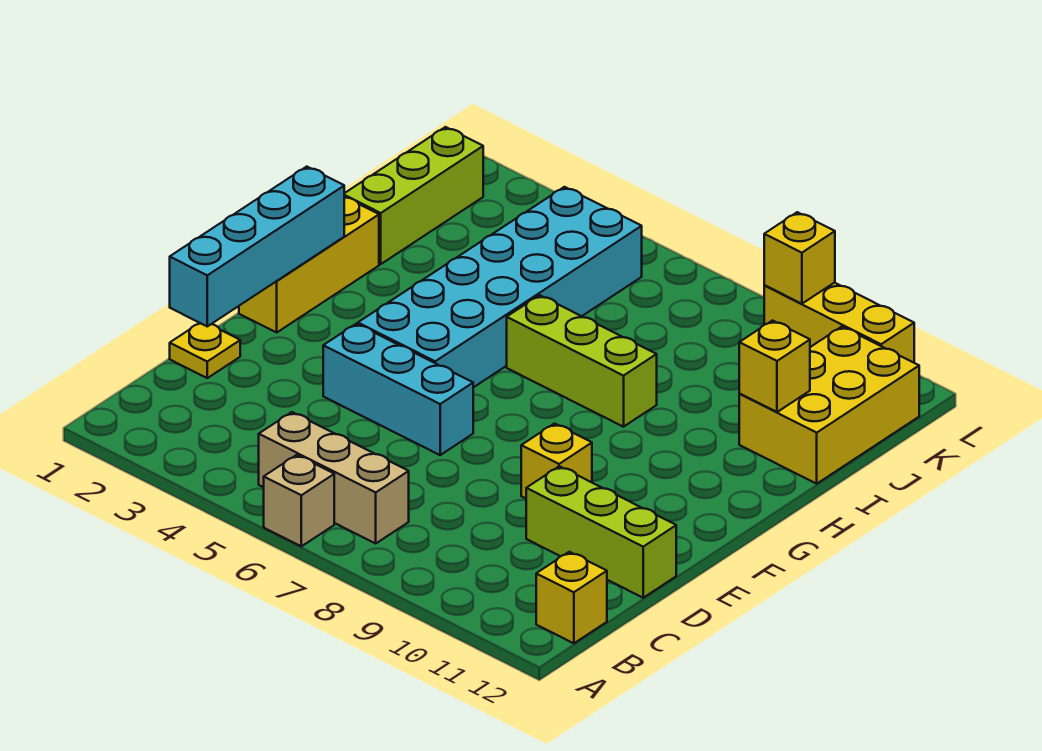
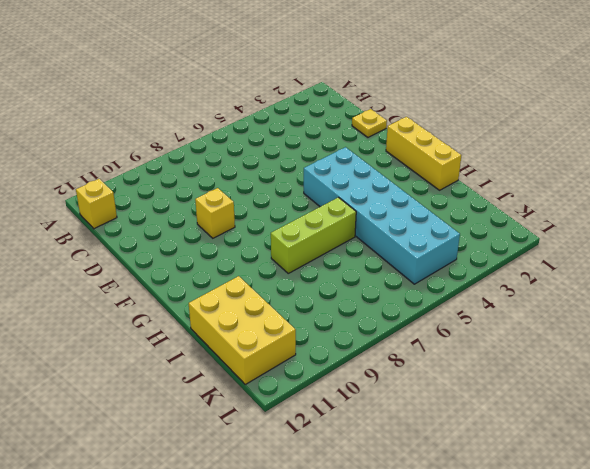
none -> tan brick A6 level 1
none -> tan brick B5:B7 level 1
none -> lime brick D10:D12 level 1

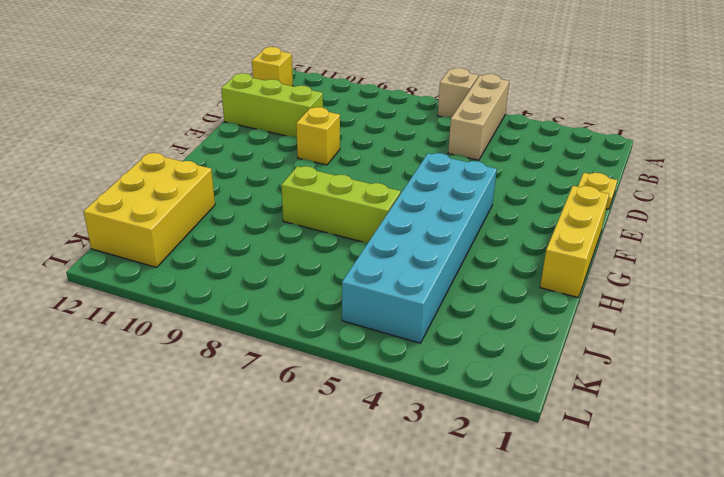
tan brick A5:C5 level 1 -> tan brick B5:B7 level 1
none -> cyan brick E4:E6 level 1
none -> lime brick I1:K1 level 1
none -> yellow brick L9:L11 level 1

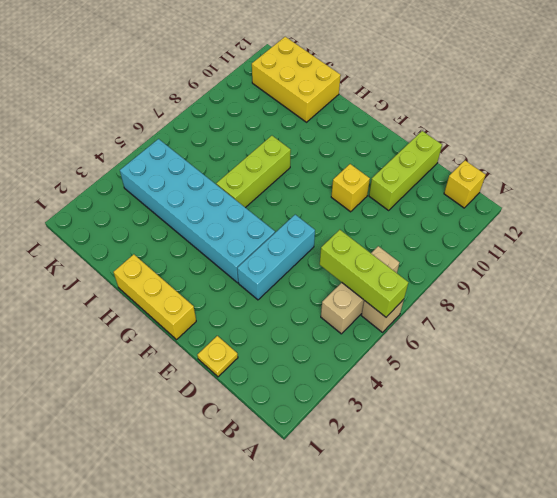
lime brick A6:C6 level 2 -> lime brick I1:K1 level 1
none -> yellow brick L9:L11 level 1
none -> cyan brick D1:G1 level 2
none -> yellow brick I11 level 2

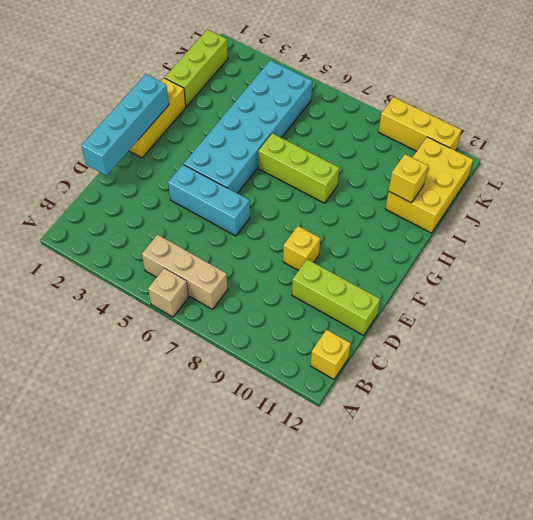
none -> yellow plate D1 level 1
none -> yellow brick L9 level 2

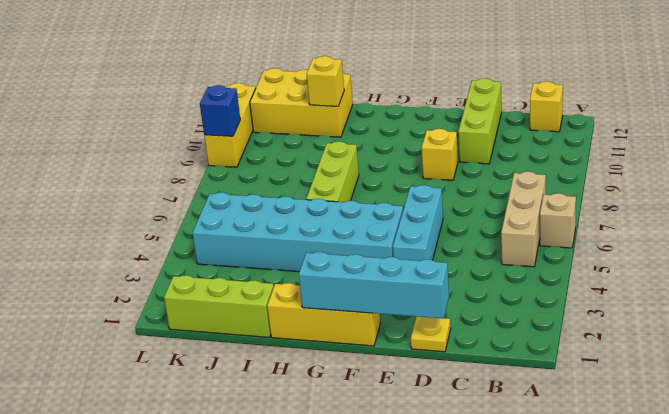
blue brick L9 level 2 -> yellow brick L9 level 2

